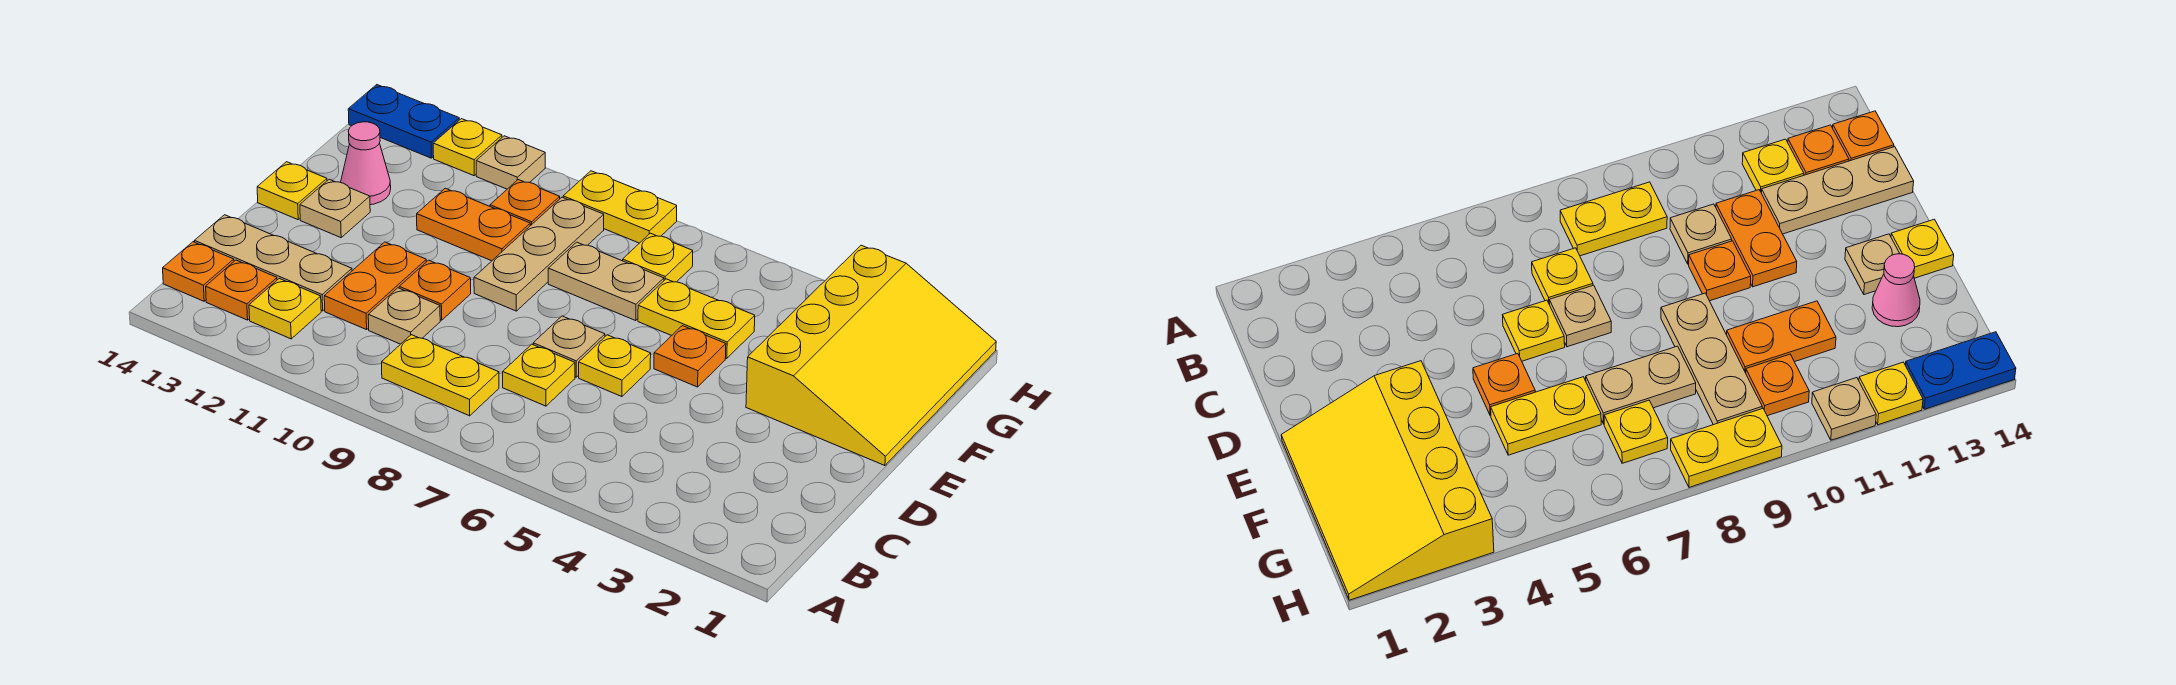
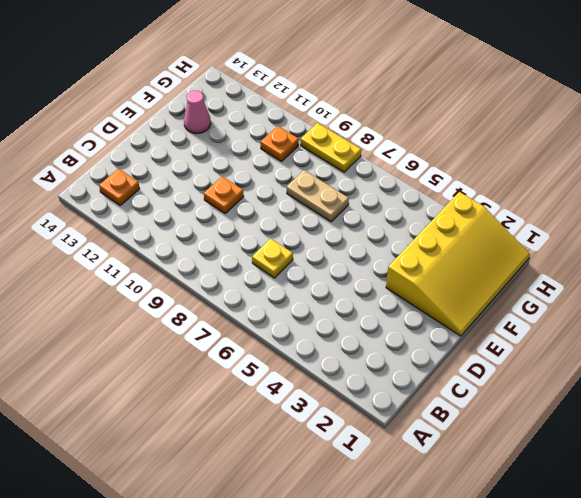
none -> yellow plate B8:B9 level 1
none -> yellow plate B12 level 1
none -> orange plate B14 level 1

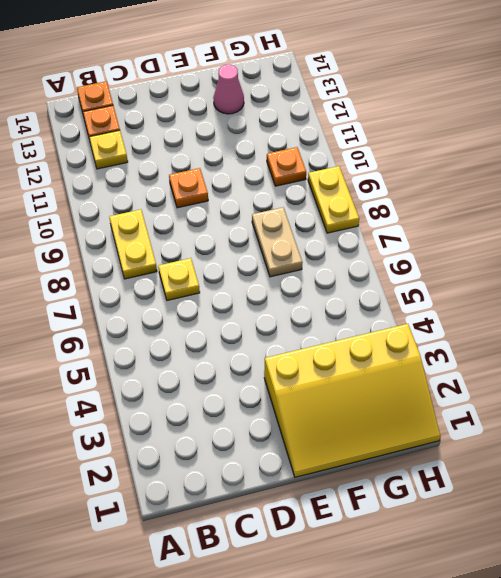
none -> tan plate C10 level 1
none -> orange plate C11:D11 level 1
none -> tan plate C12:C14 level 1

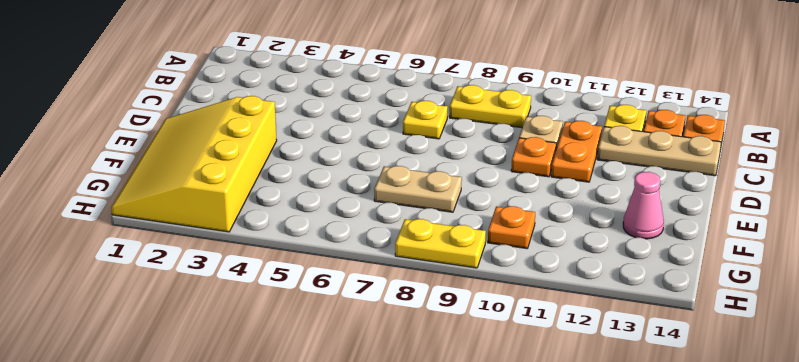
none -> yellow plate D6 level 1
none -> tan plate D7 level 1
none -> orange plate E5 level 1

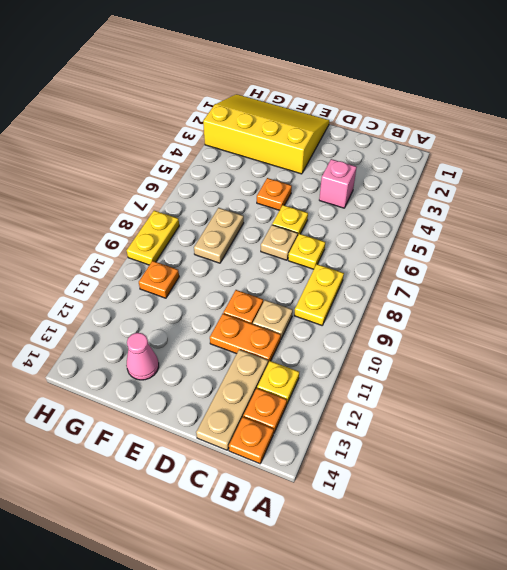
pink brick C4 level 1 -> none
none -> tan plate E9:G9 level 1
none -> tan plate E13 level 1
none -> yellow plate E14 level 1

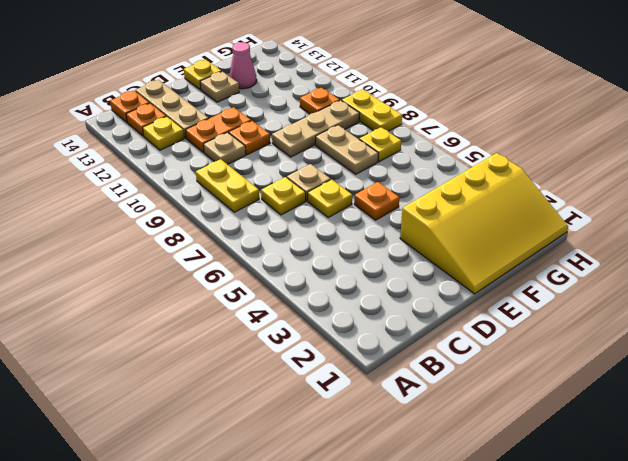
none -> yellow plate F5:F6 level 1
none -> orange plate F10:F11 level 1
none -> tan plate H11 level 1

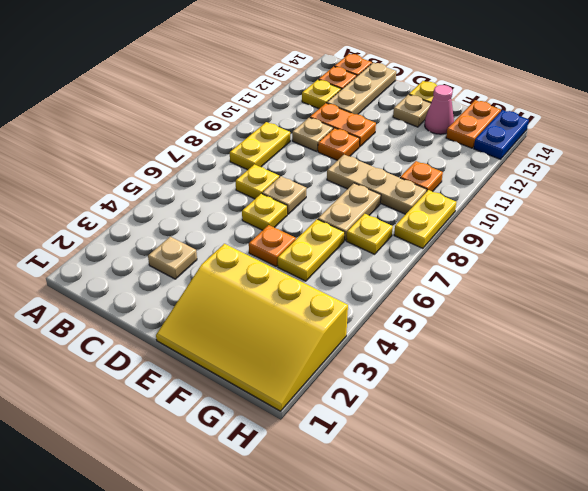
tan plate C3 level 1 -> tan plate H11 level 1
orange plate G13:G14 level 1 -> orange plate F10:F11 level 1
none -> yellow plate H12 level 1

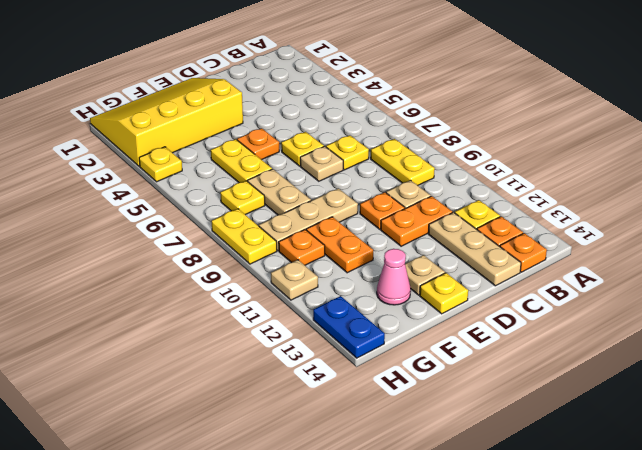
yellow plate H4 level 1 -> yellow plate H12 level 1

